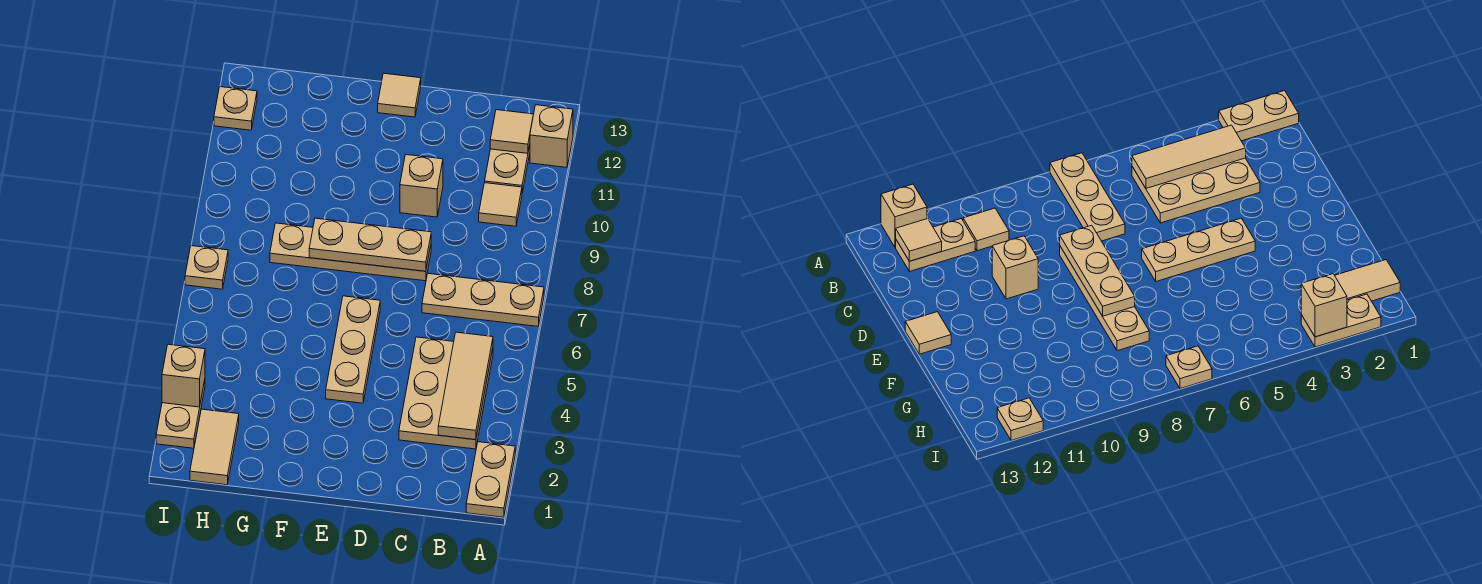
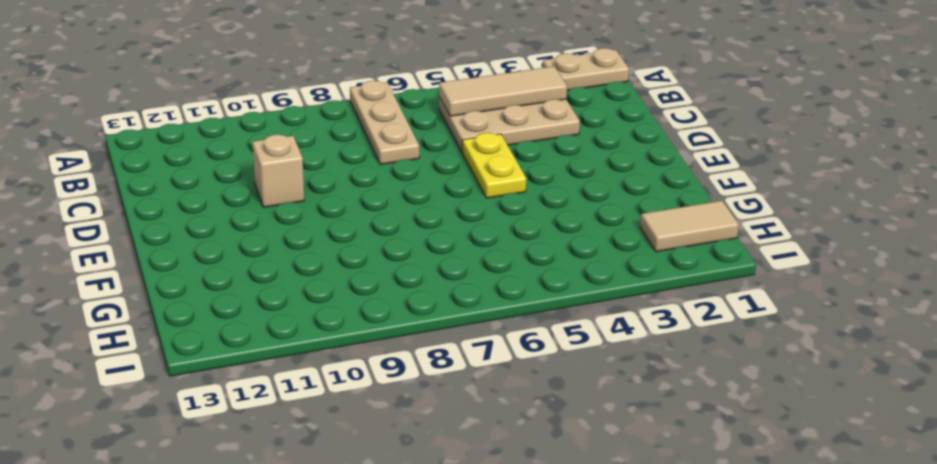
yellow plate D5:E5 level 1 -> tan plate E4:E6 level 1
none -> tan brick A12 level 1
none -> tan tile B10 level 1
none -> tan plate B11:B12 level 1

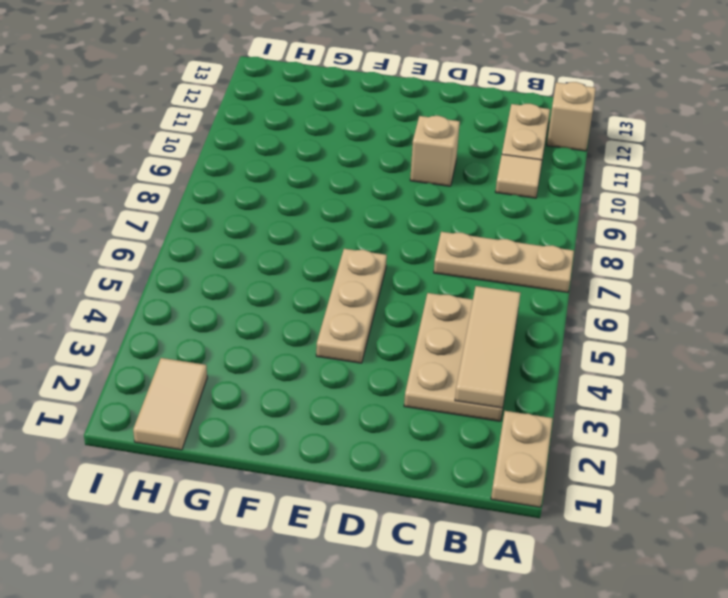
none -> tan plate D8:G8 level 1
none -> tan tile E13 level 1
none -> tan plate I2:I3 level 1

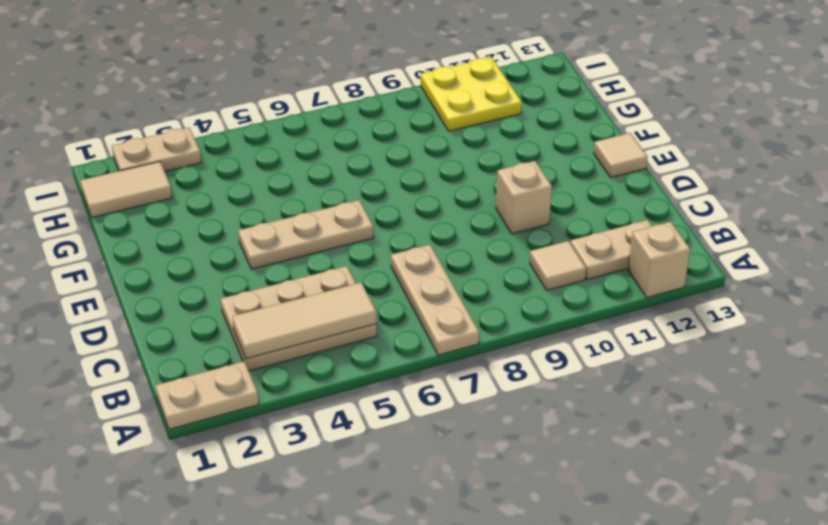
yellow plate H10:I11 level 1 -> none
none -> tan plate D8:G8 level 1
none -> tan plate I7 level 1
none -> tan plate I12 level 1

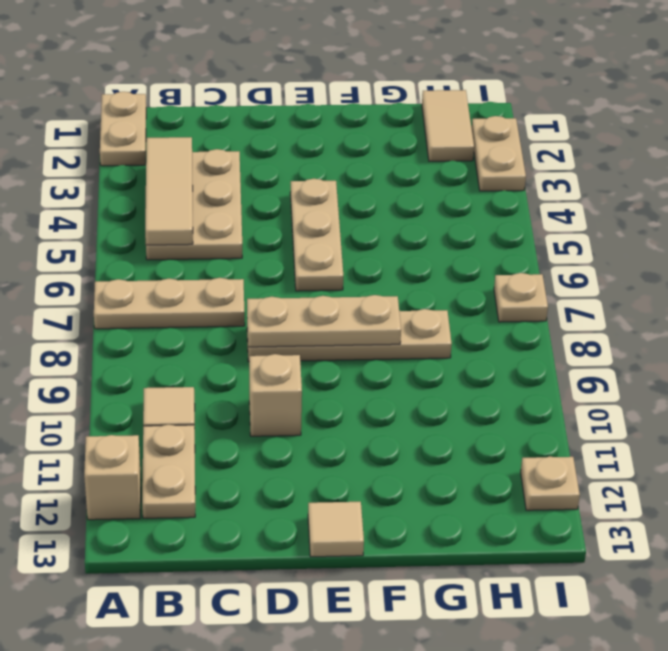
none -> tan tile B12 level 2
none -> tan brick I3 level 2

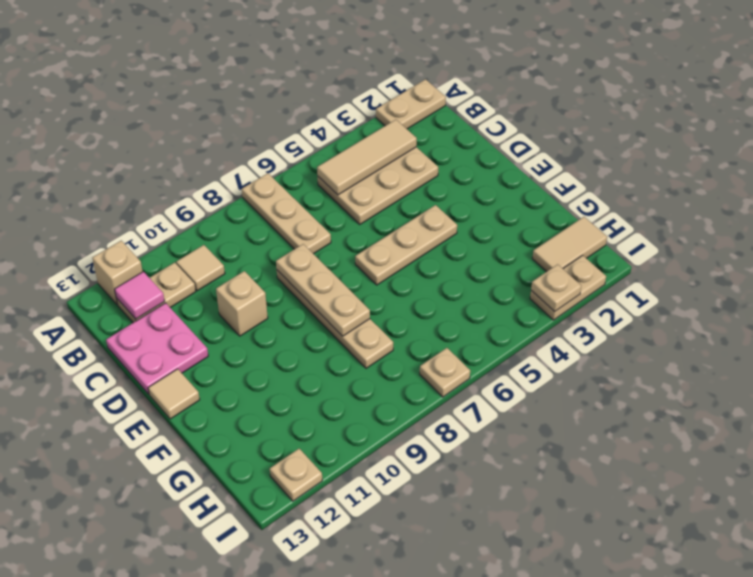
pink tile B12 level 2 -> tan tile B12 level 2
pink plate C12:D13 level 1 -> none
tan plate I3 level 2 -> tan brick I3 level 2

